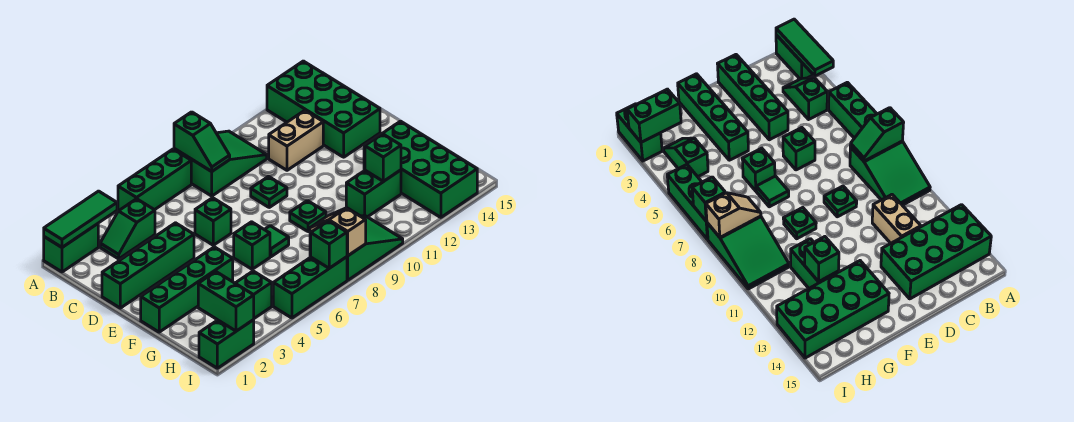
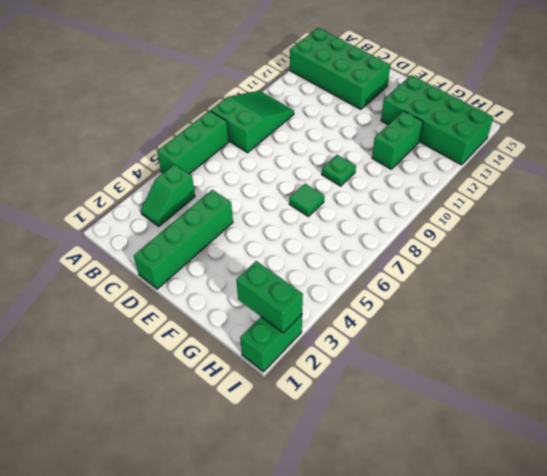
none -> green brick A1:A2 level 1
none -> tan brick C11:C12 level 1
none -> green brick D6 level 1

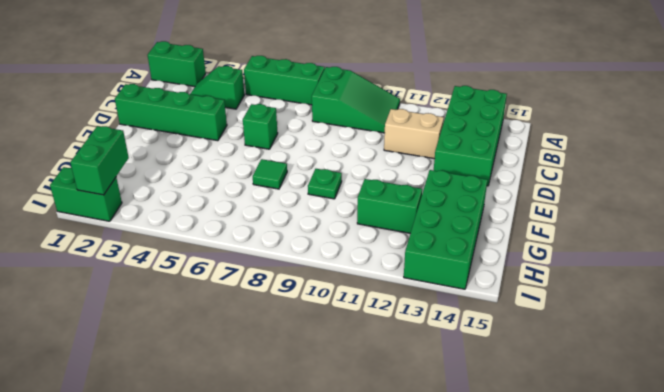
none -> green plate D9 level 1
none -> green brick F1:F4 level 1
none -> green brick F6 level 1

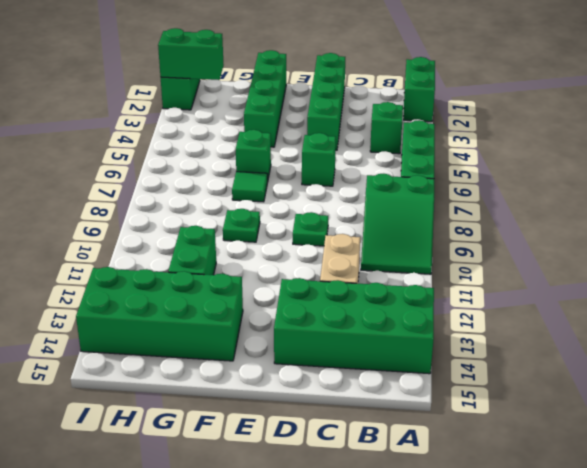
none -> green slope H3:H4 level 1 top 4
none -> green slope H8:I10 level 1 top 8
none -> green brick I5:I7 level 1

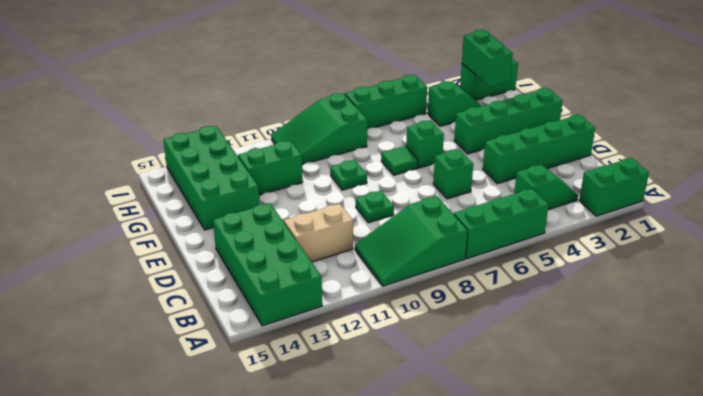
none -> green tile A1:A3 level 2
none -> green slope A8:B8 level 2 top A
none -> green brick G12 level 2

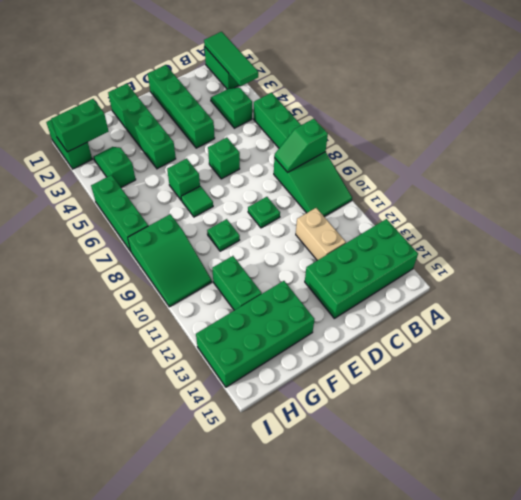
none -> green brick G12 level 2
none -> tan slope H8:I8 level 2 top I
none -> green brick I7 level 2

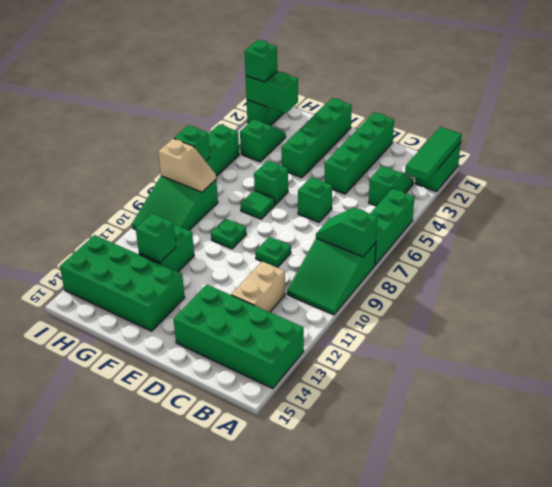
green brick I2 level 3 -> none

